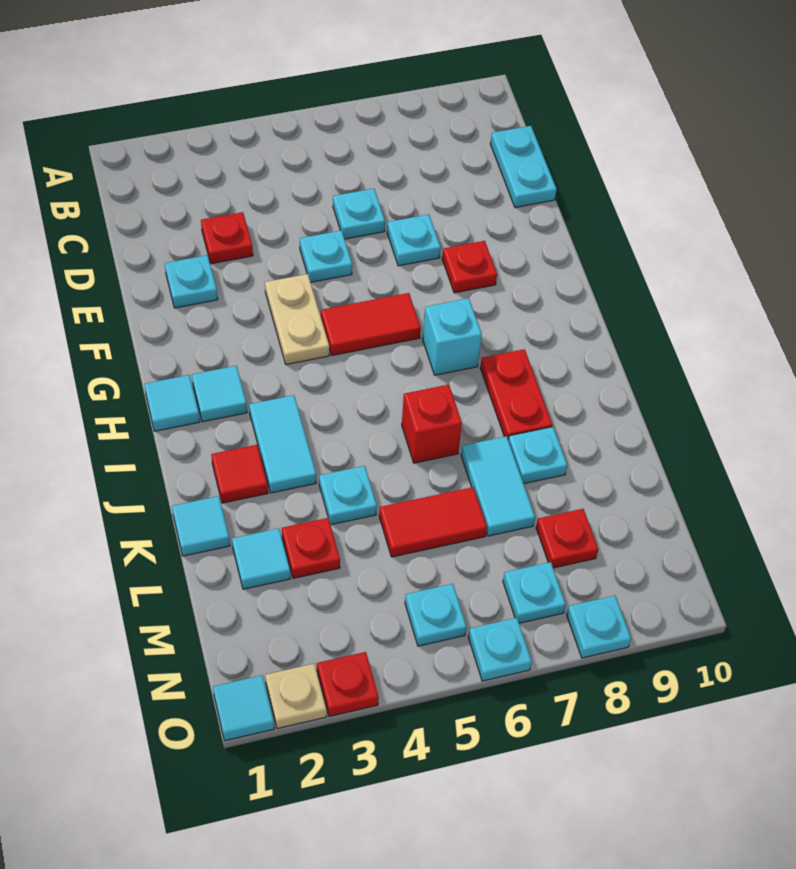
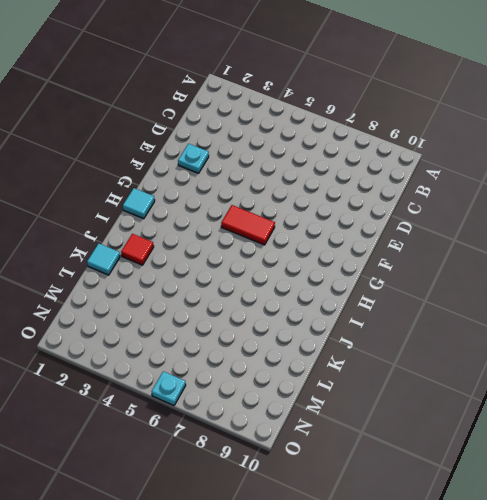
none -> cyan plate C10:D10 level 1
none -> red plate D3 level 1
none -> cyan plate D6 level 1
none -> cyan plate E5 level 1

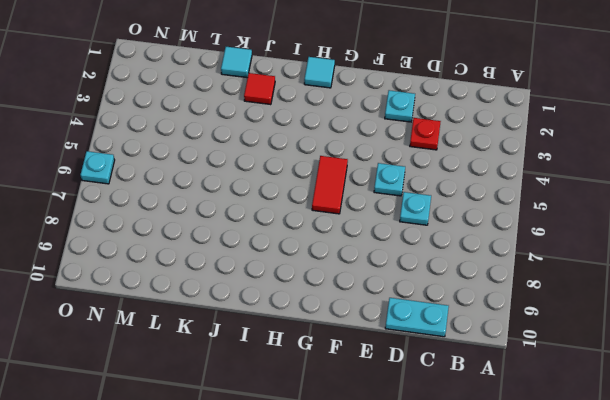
none -> cyan plate E7 level 1
none -> tan plate F4:G4 level 1
none -> red plate F8 level 1
none -> cyan tile H2 level 1

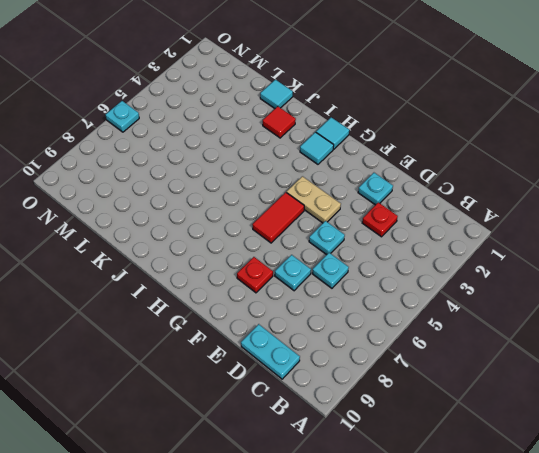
none -> cyan brick H7 level 1
none -> cyan tile I3:J3 level 1
none -> red plate I8:J8 level 1
none -> red brick J6 level 1

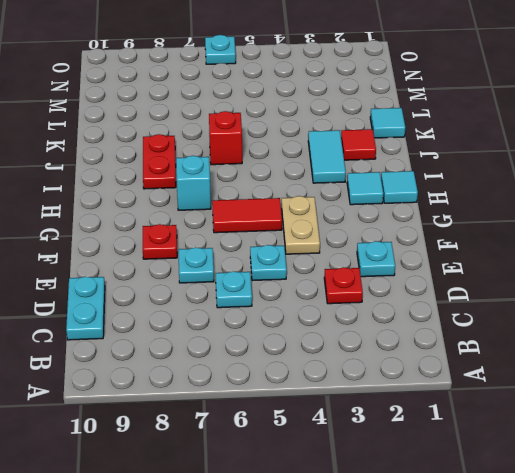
none -> cyan plate K4 level 1
none -> cyan tile K7:L7 level 1
none -> cyan plate K8 level 1
none -> cyan tile L2 level 1

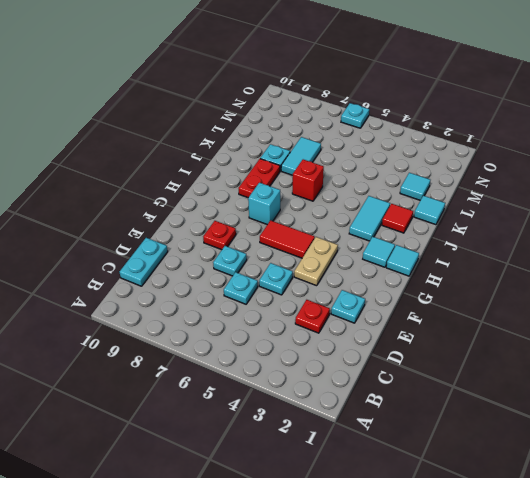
none -> cyan plate K4 level 1
none -> red plate L3 level 1
none -> red tile L5:L6 level 1
none -> red plate M8 level 1

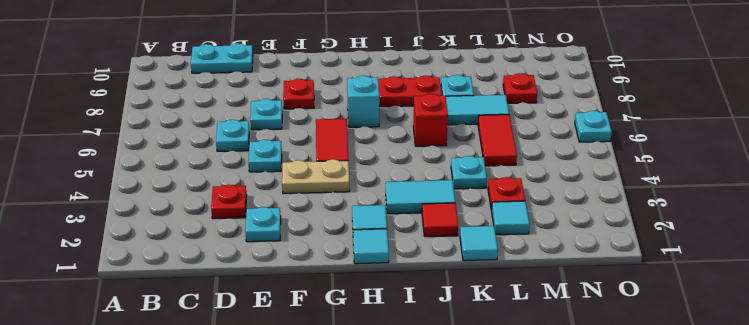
none -> cyan plate N5 level 1
none -> cyan plate N7 level 1
none -> cyan tile O1 level 1
none -> tan plate O2 level 1

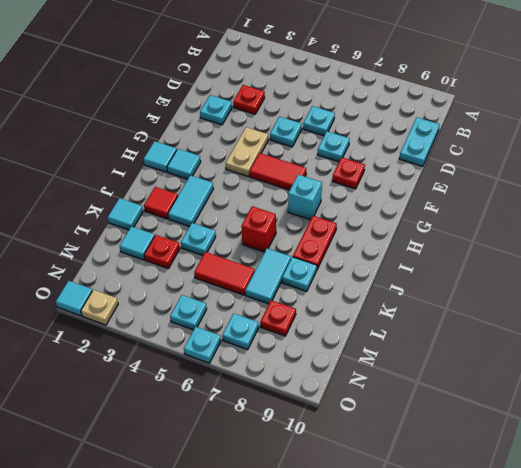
none -> red plate O3 level 1
none -> cyan plate O8 level 1

